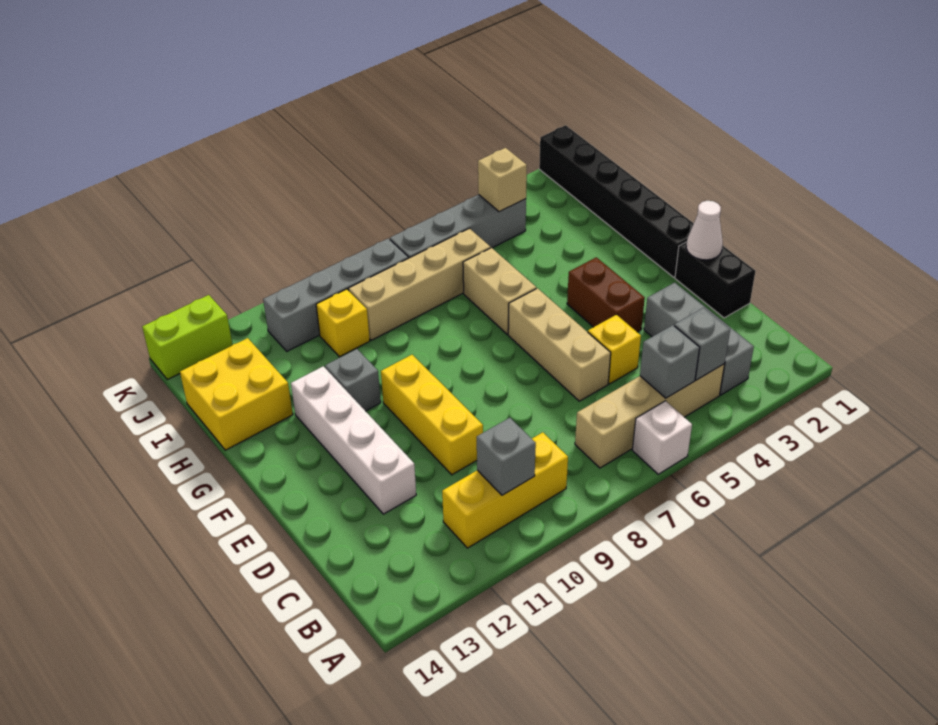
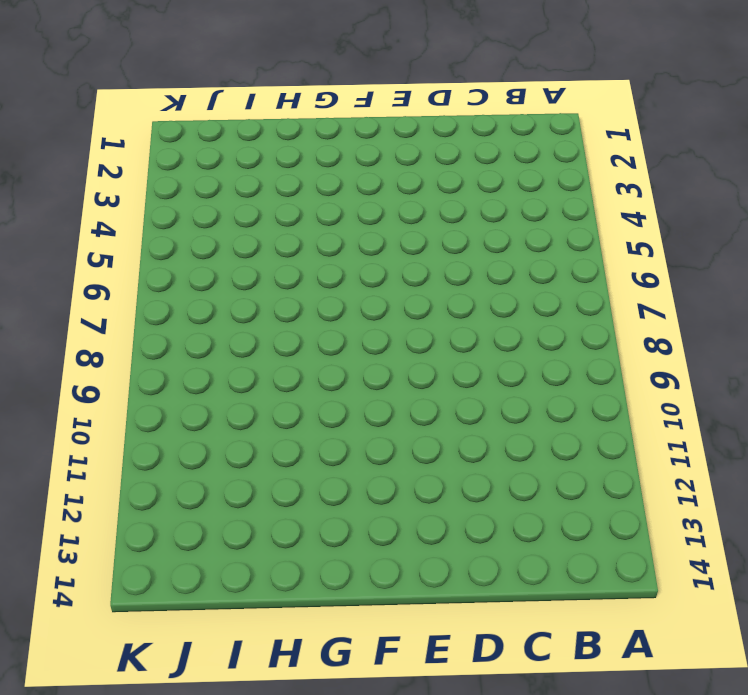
none -> white brick A6 level 1
none -> grey brick B3:D3 level 1
none -> tan brick B4:B7 level 1

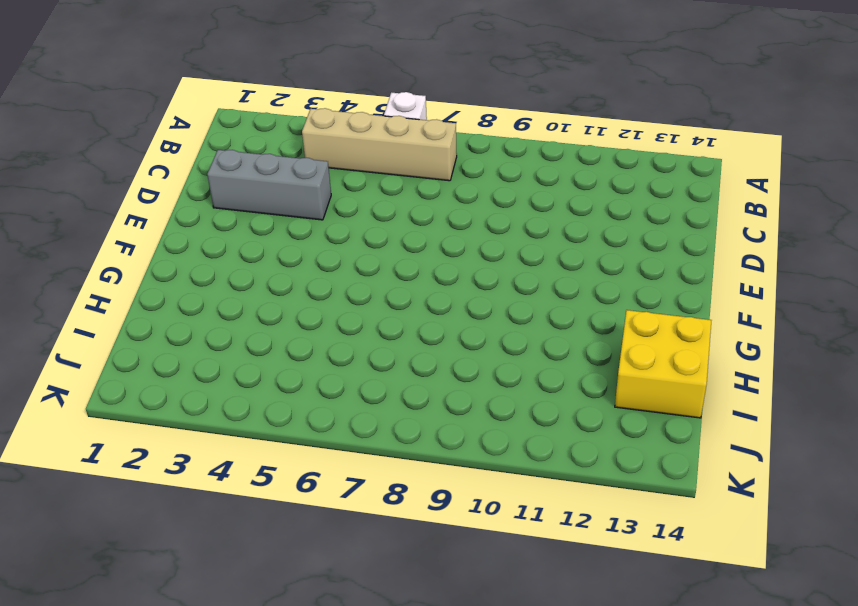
grey brick D2:D4 level 1 -> grey brick B3:D3 level 1
none -> yellow brick B9:B11 level 1
none -> black brick D1:E1 level 1
none -> yellow brick D5 level 1

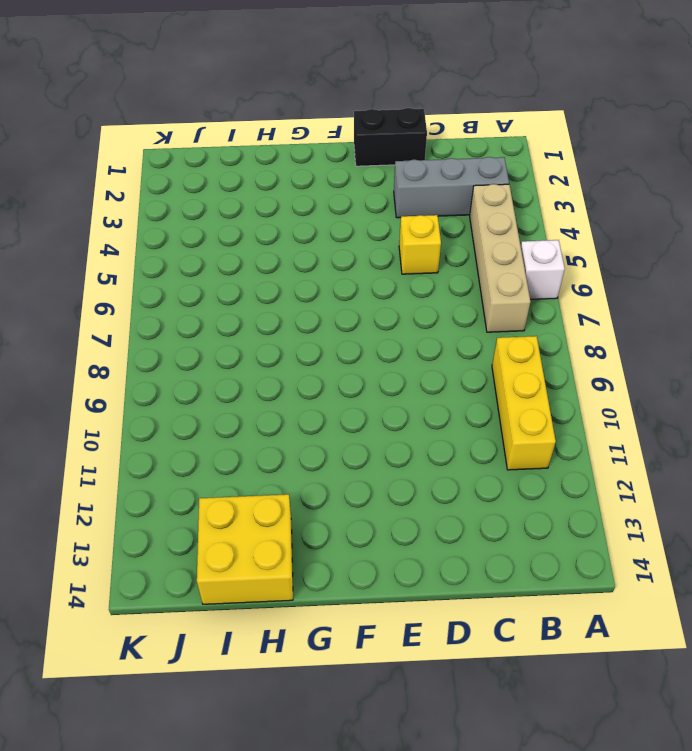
none -> tan brick D6:F6 level 1
none -> yellow brick D10:F10 level 1
none -> white brick D12:G12 level 1

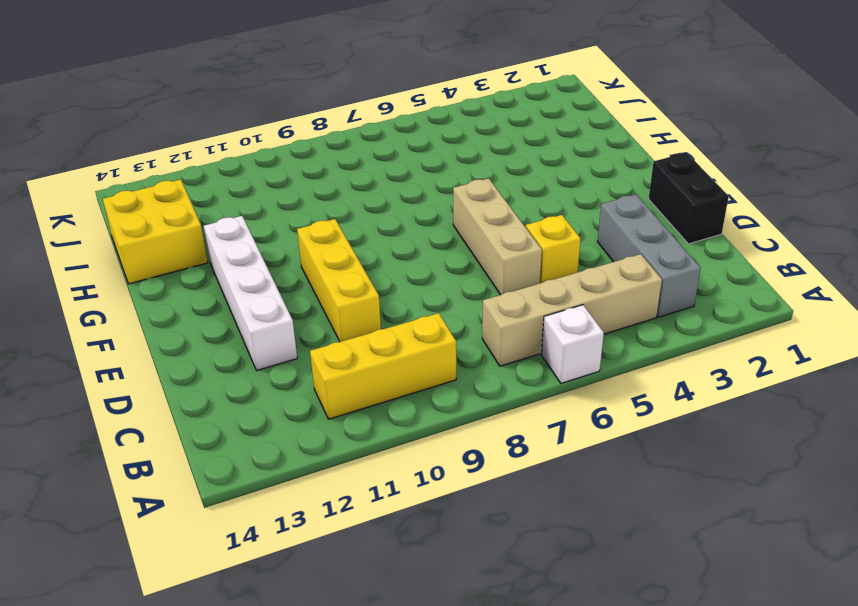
none -> brown brick E4:F4 level 1
none -> black brick F1:K1 level 1
none -> tan brick G6:H6 level 1

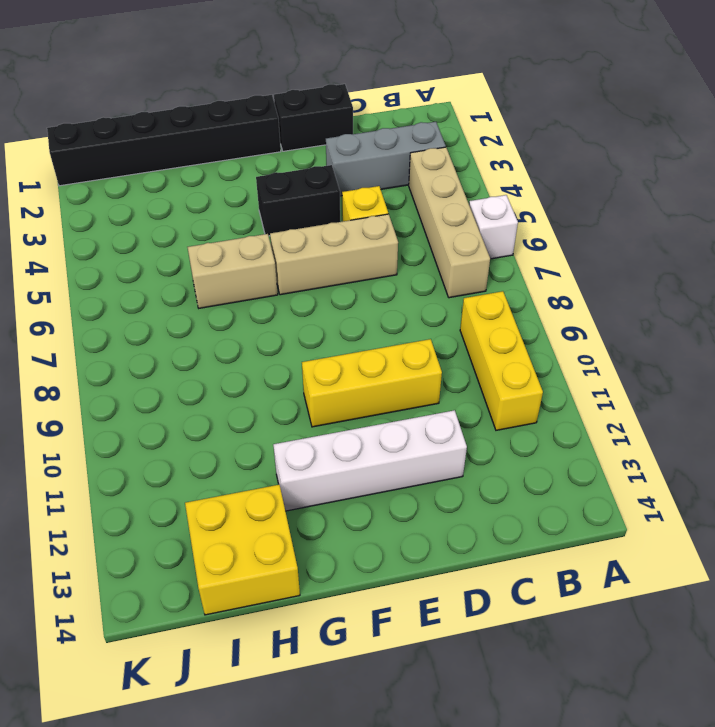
black brick E4:F4 level 1 -> brown brick E4:F4 level 1
none -> grey brick G11 level 1
none -> tan brick I6:I9 level 1
none -> yellow brick I10 level 1

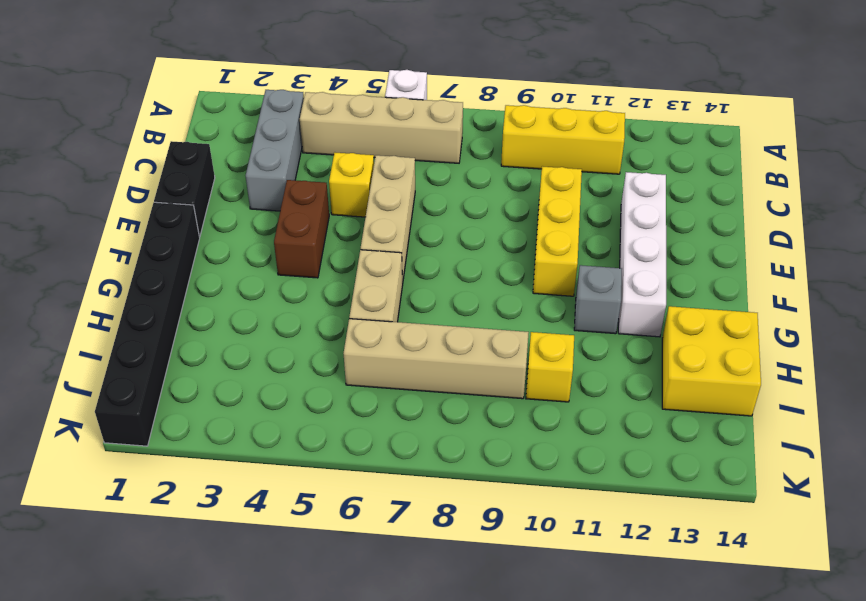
none -> grey brick J4:J7 level 1
none -> grey brick J8:J11 level 1
none -> lime brick K13:K14 level 1

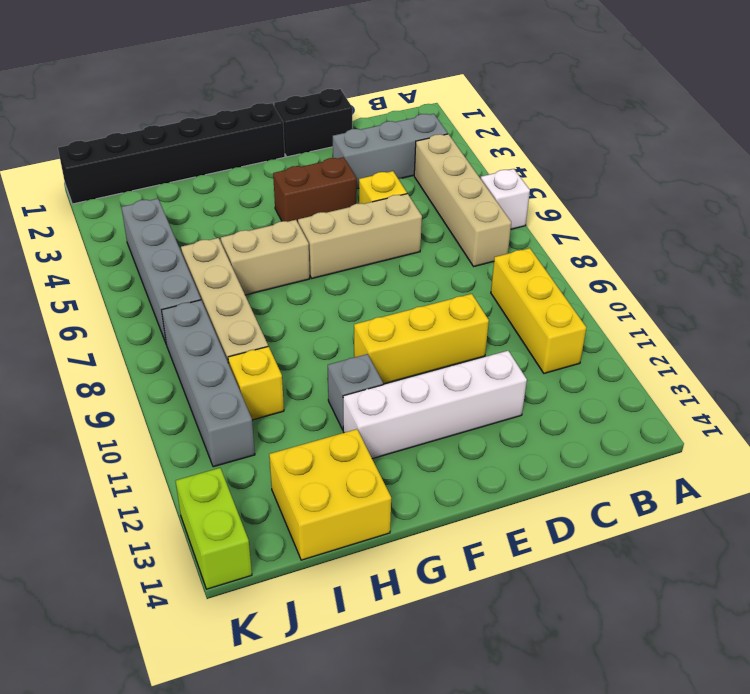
none -> grey brick B4 level 2
none -> grey brick B5 level 2
none -> grey brick B10 level 2

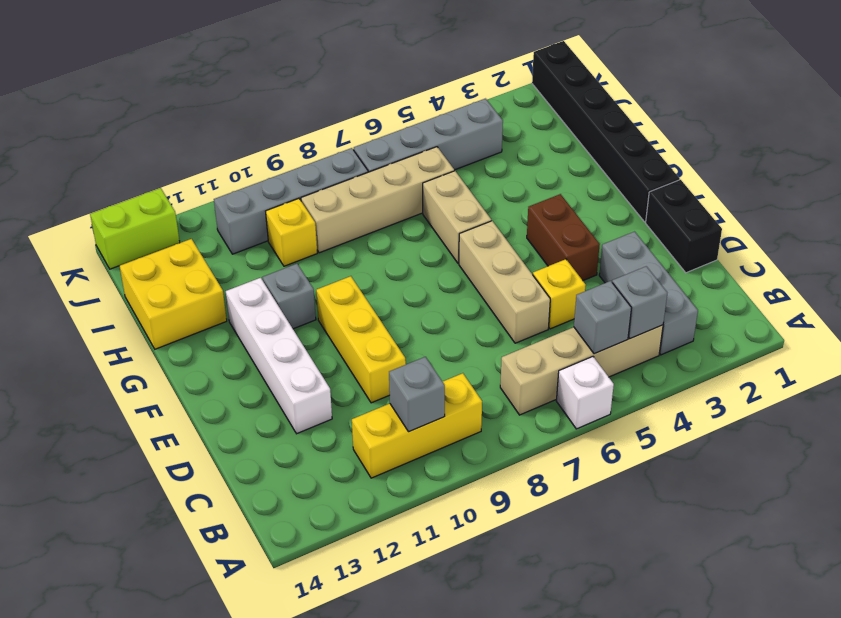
none -> white cone E1 level 2
none -> tan brick J4 level 2

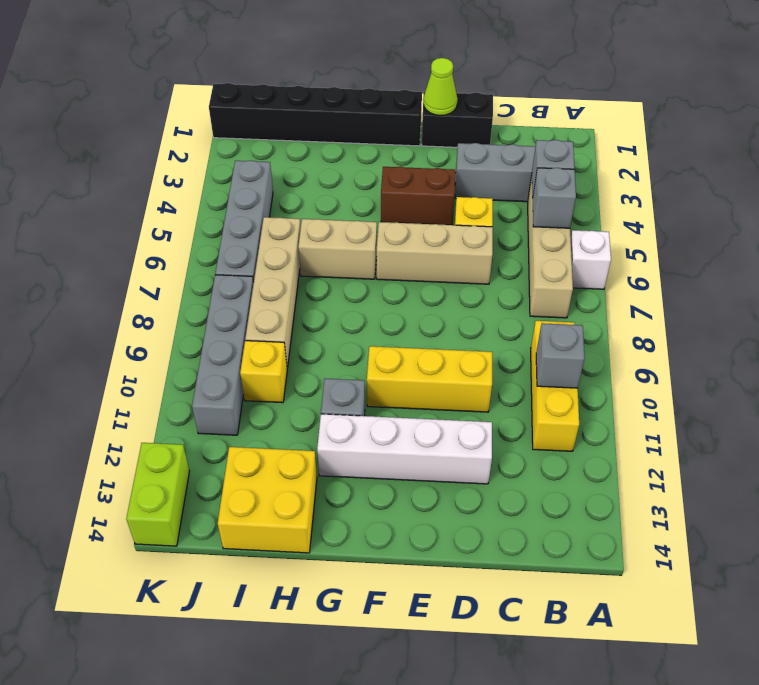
lime cone E1 level 2 -> white cone E1 level 2
none -> tan brick J4 level 2

